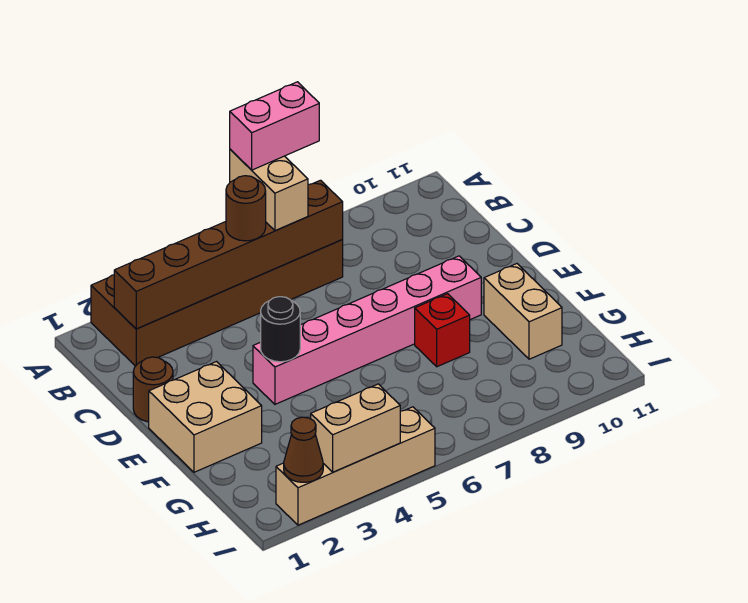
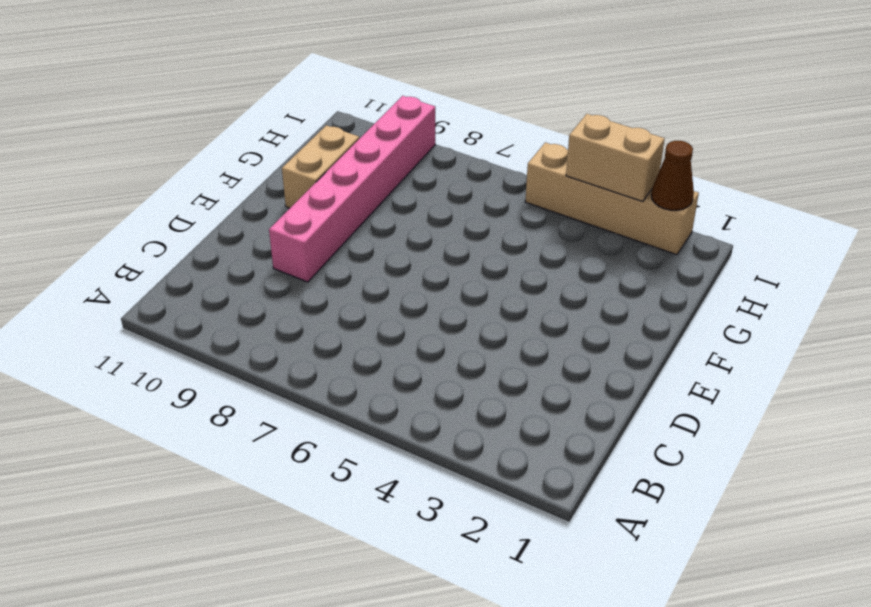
pink brick D9:I9 level 1 -> pink brick E4:E9 level 1
none -> brown brick A2:B7 level 1
none -> brown round brick D1 level 1
none -> tan brick E1:F2 level 1

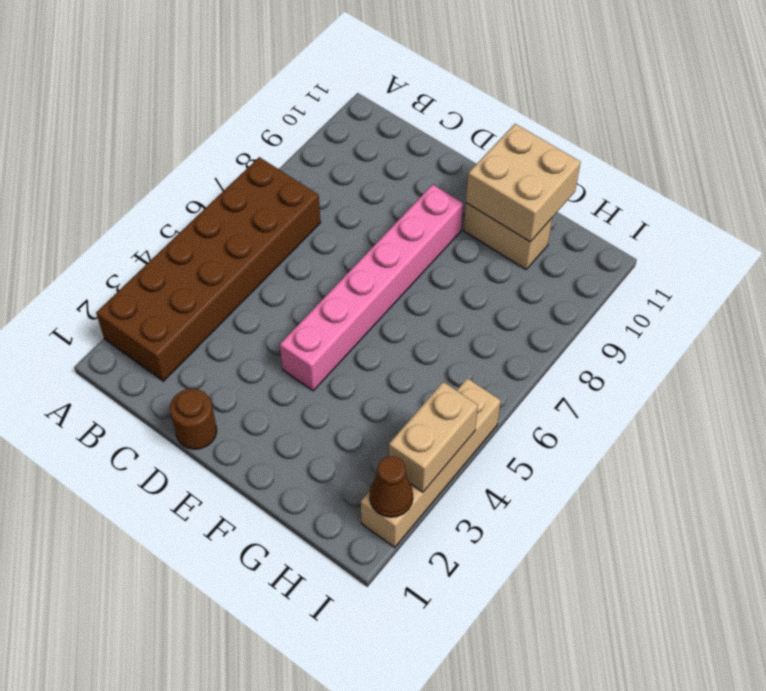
tan brick F10:G11 level 2 -> tan brick E1:F2 level 1
none -> red brick F8 level 1
none -> brown brick B2:B7 level 2
none -> black round brick E4 level 2

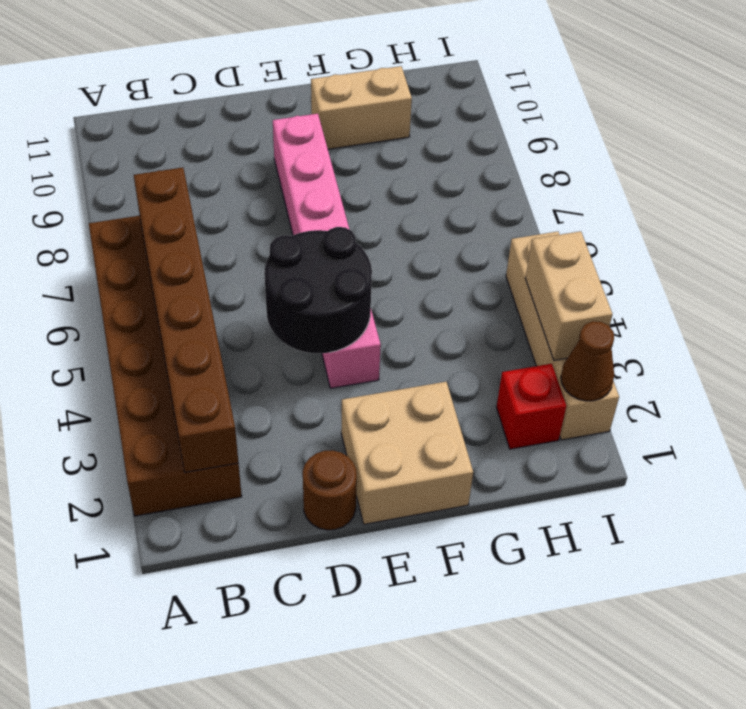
black round brick D4:E5 level 2 -> black round brick E4 level 2
red brick H2 level 1 -> red brick F8 level 1
none -> tan brick A6:B6 level 3
none -> brown round brick B5 level 3
none -> pink brick A6:A7 level 4

